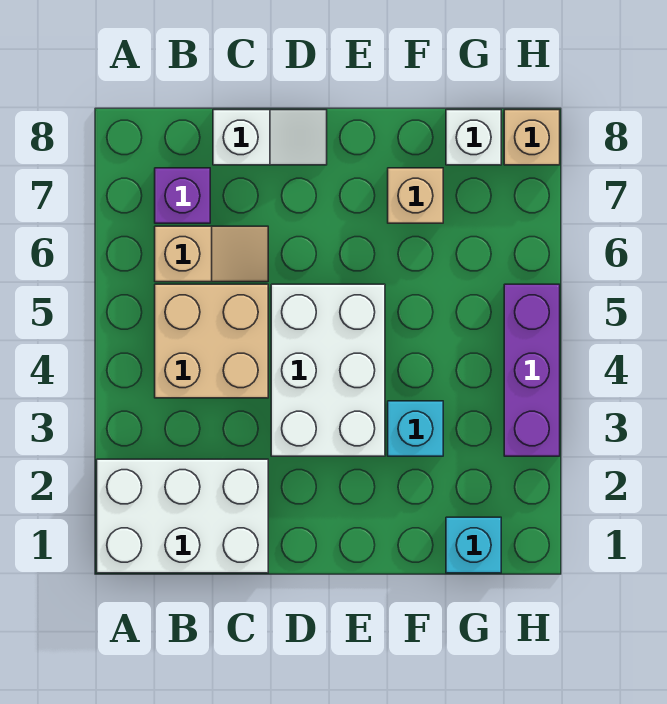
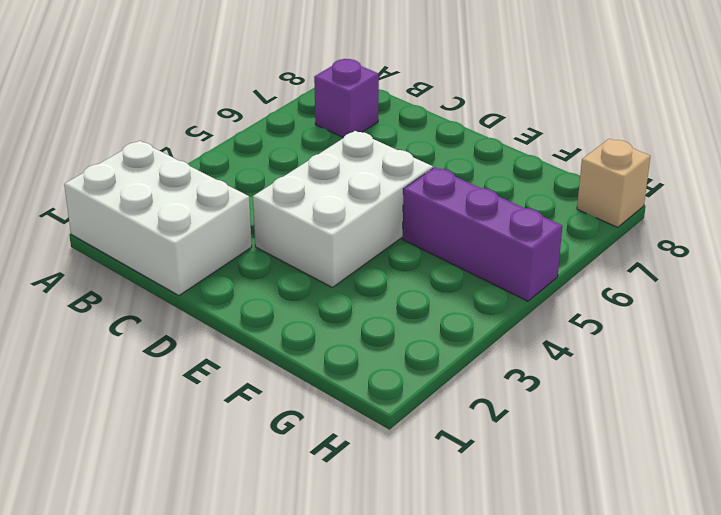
purple brick F5:H5 level 1 -> purple brick H3:H5 level 1
none -> tan brick B4:C5 level 1
none -> tan slope B6:C6 level 1 top B
none -> white slope C8:D8 level 1 top C

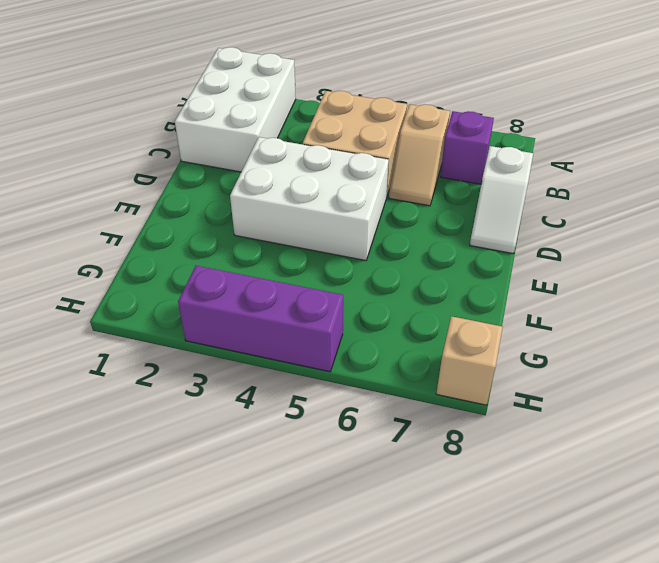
none -> cyan brick F3 level 1
none -> tan brick F7 level 1
none -> cyan brick G1 level 1

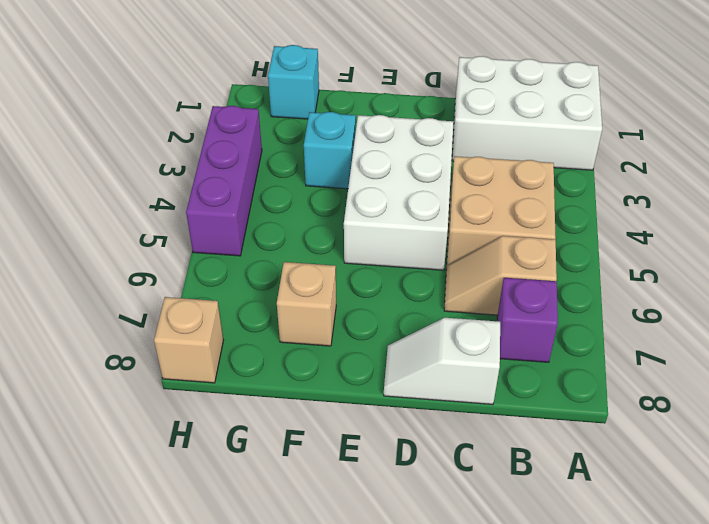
none -> white brick G8 level 1

